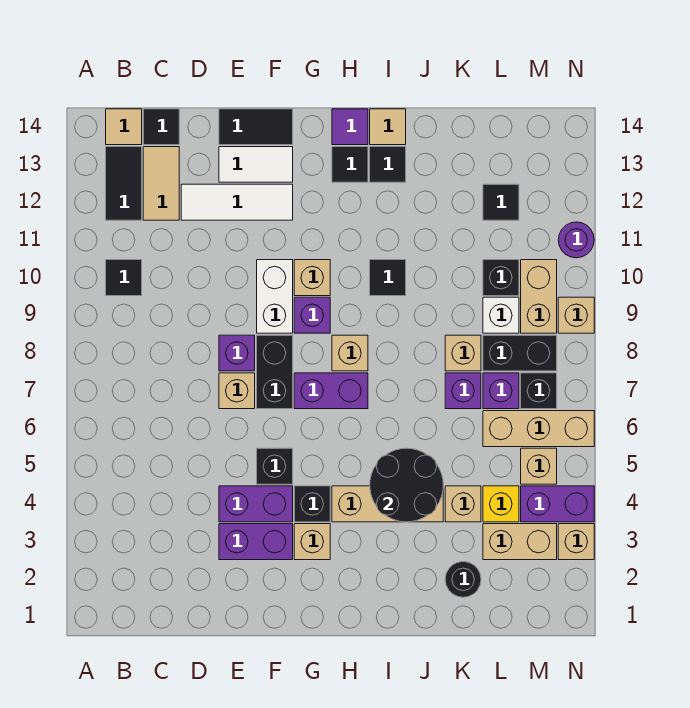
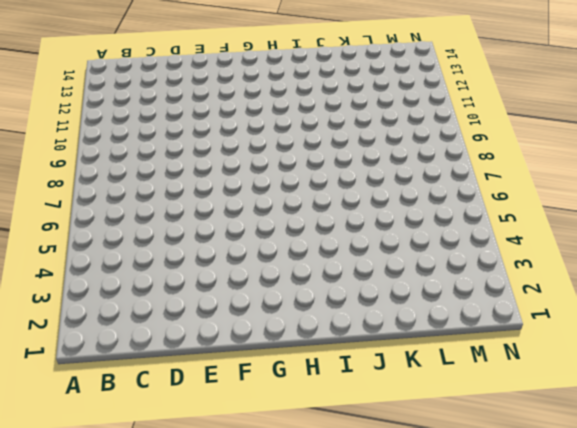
none -> black tile B10 level 1
none -> black tile B12:B13 level 1
none -> tan tile B14 level 1
none -> tan tile C12:C13 level 1

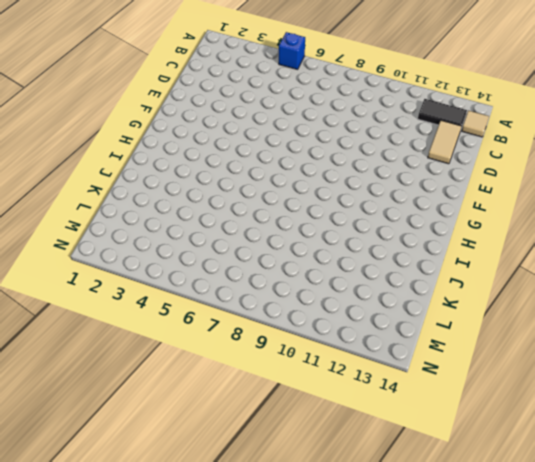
blue brick A5 level 1 -> none
tan tile C13:D13 level 1 -> tan tile C12:C13 level 1
none -> black tile B10 level 1
none -> black tile C14 level 1
none -> white tile D12:F12 level 1
none -> purple brick E3:F3 level 1

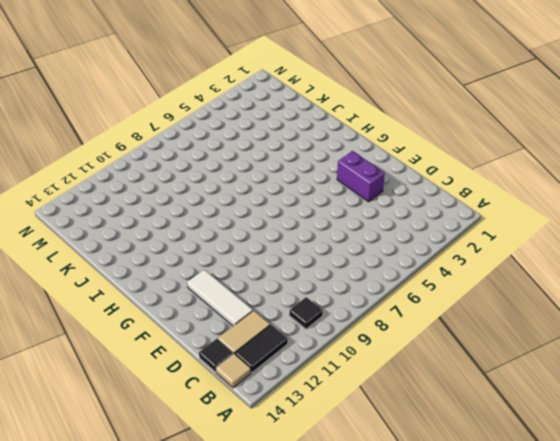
none -> purple brick E4:F4 level 1
none -> tan brick E7 level 1
none -> purple brick E8 level 1
none -> white tile E13:F13 level 1

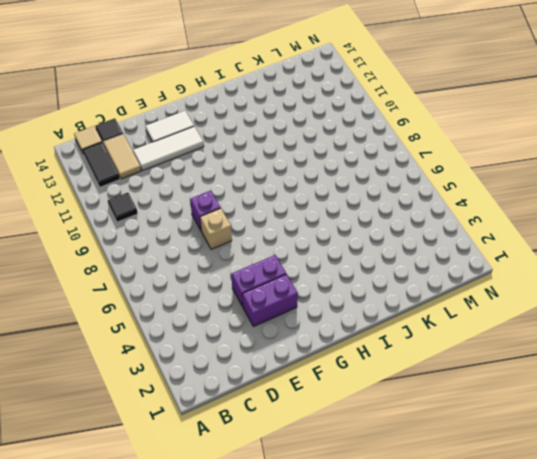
none -> black tile E14:F14 level 1
none -> black brick F5 level 1
none -> black brick F7:F8 level 1
none -> white brick F9:F10 level 1

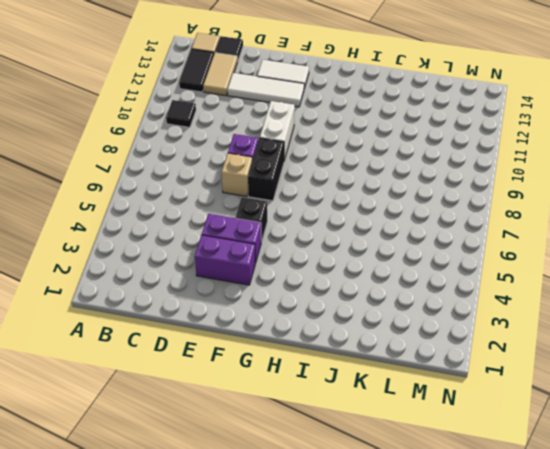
none -> black tile E14:F14 level 1
none -> tan brick G3 level 1
none -> black brick G4 level 1
none -> purple brick G7:H7 level 1

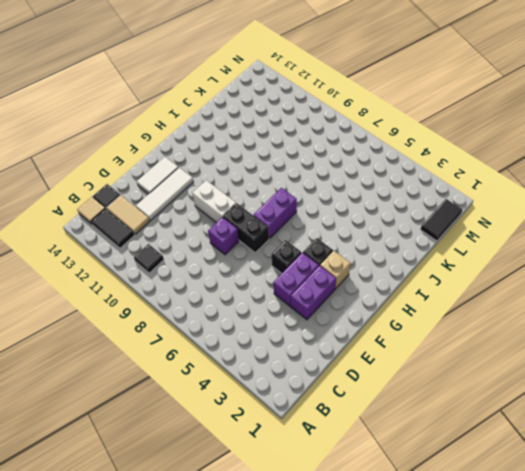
black tile L1:M1 level 1 -> black tile E14:F14 level 1
none -> tan brick E7 level 1
none -> purple brick G9 level 1
none -> tan brick G10 level 1
none -> tan brick H4:J4 level 1

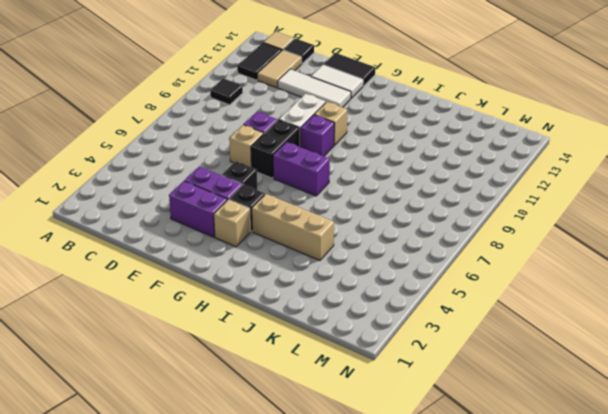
none -> tan brick H8 level 1
none -> black tile H13 level 1
none -> purple tile H14 level 1
none -> black tile I10 level 1

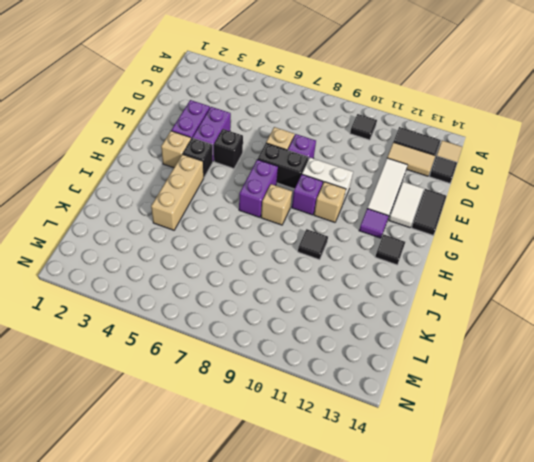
purple tile G12 level 1 -> purple tile H14 level 1
none -> black tile I13 level 1
none -> tan tile I14 level 1
none -> black round brick K2 level 1
none -> tan brick K4 level 1

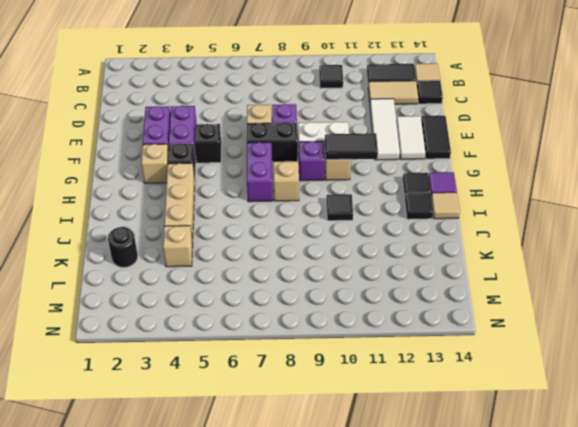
black tile G10:G11 level 2 -> none
none -> purple brick K7 level 1
none -> tan brick K8 level 1
none -> tan brick L3:M3 level 1
none -> yellow brick L4 level 1

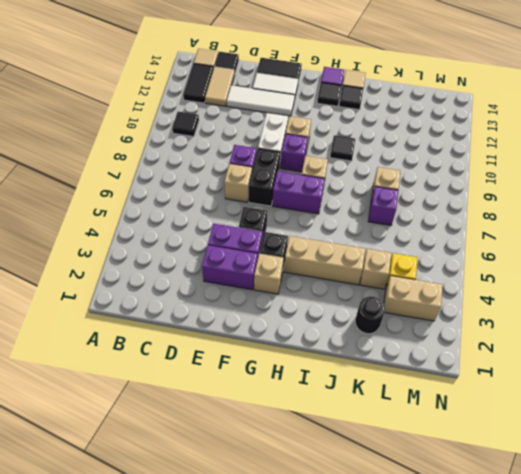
none -> tan brick L6:N6 level 1
none -> purple brick L7 level 1
none -> black brick L8:M8 level 1
none -> white brick L9 level 1

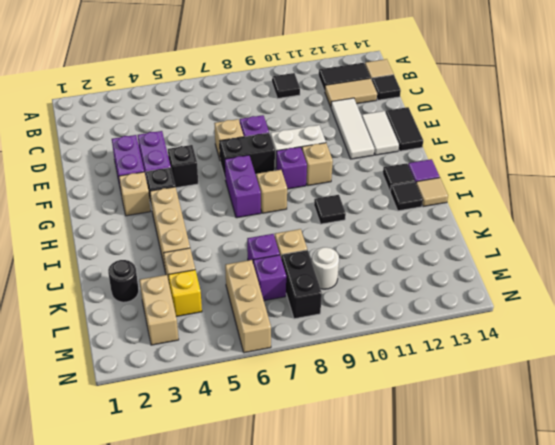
white round brick L9 level 1 -> white brick L9 level 1
none -> black brick L10 level 1
none -> black tile L12 level 1
none -> purple brick M4:N4 level 1
none -> tan brick M5 level 1

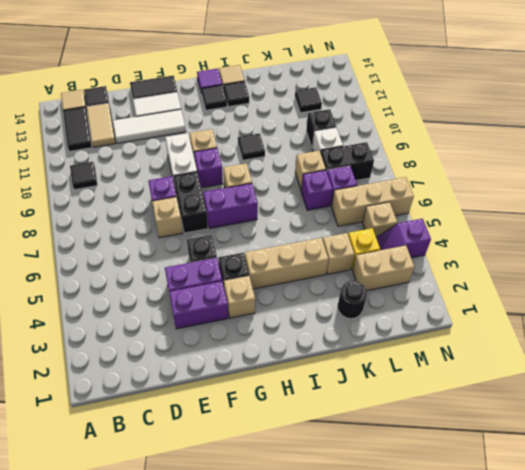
purple slope M4:N4 level 1 top N -> purple brick M4:N4 level 1
none -> black brick M7 level 1
none -> tan brick M9:M10 level 1
none -> tan brick N3 level 1
none -> tan brick N9 level 1

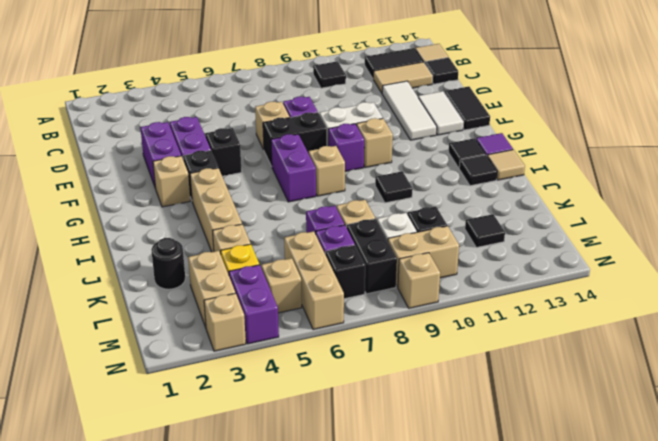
none -> purple round brick N11 level 1
none -> black round brick I4:J5 level 2

